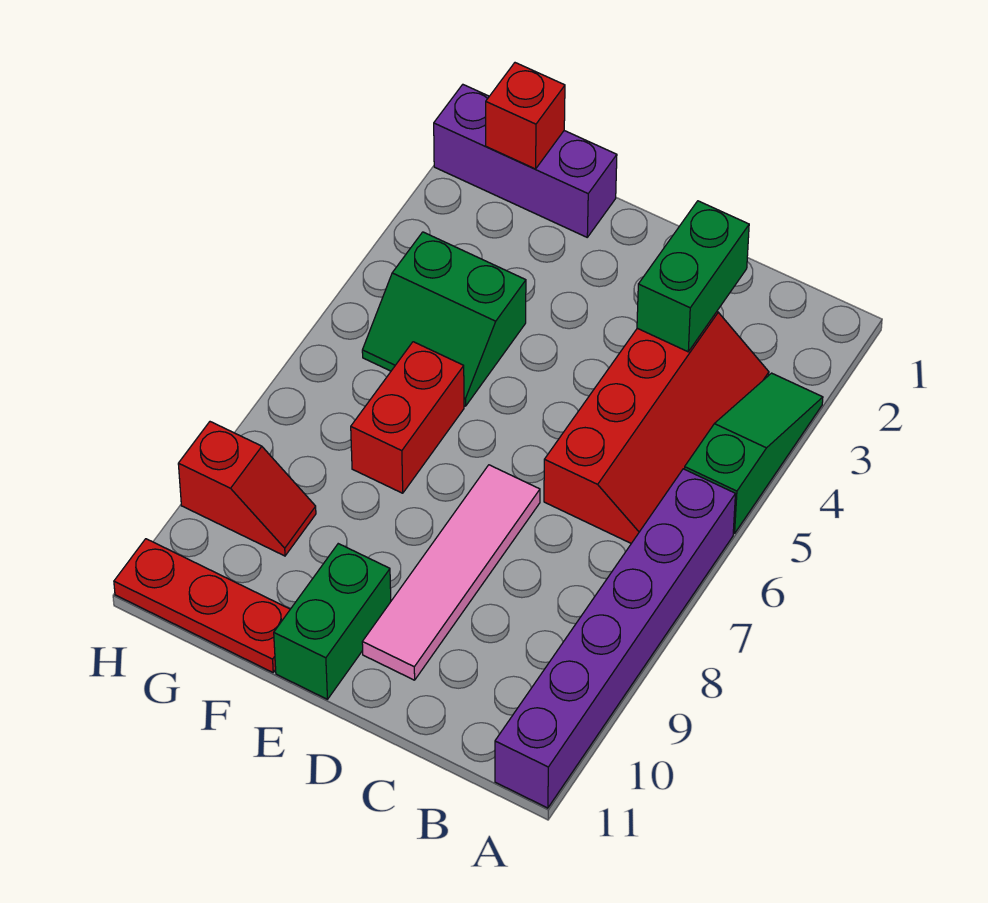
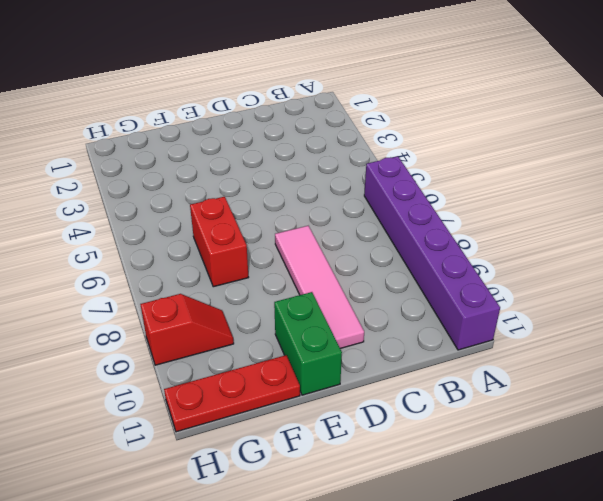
none -> green slope A3:A5 level 1 top 5
none -> red slope B3:C6 level 1 top C
none -> purple brick F1:H1 level 1

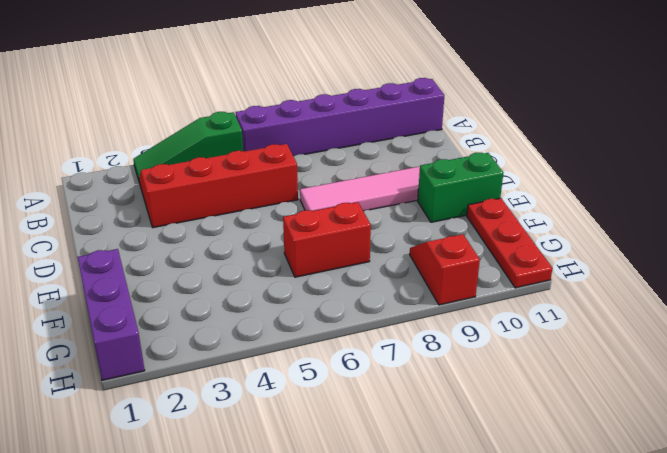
none -> green slope F4:G5 level 1 top 4
none -> green brick C2:C3 level 2
none -> red brick G1 level 2

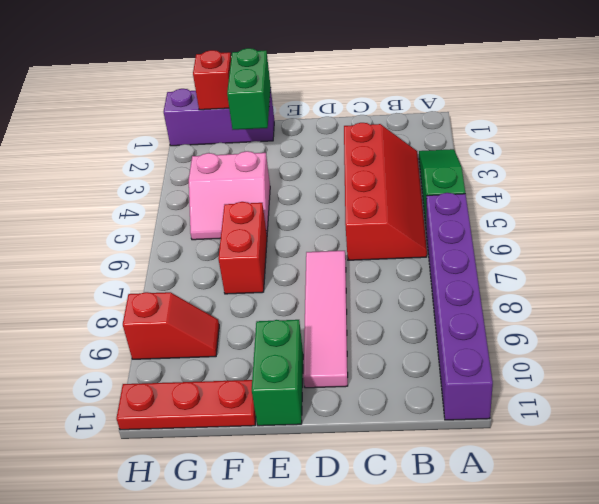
green brick F1:F2 level 2 -> green brick C2:C3 level 2
pink slope F4:G5 level 1 top 4 -> green slope F4:G5 level 1 top 4

